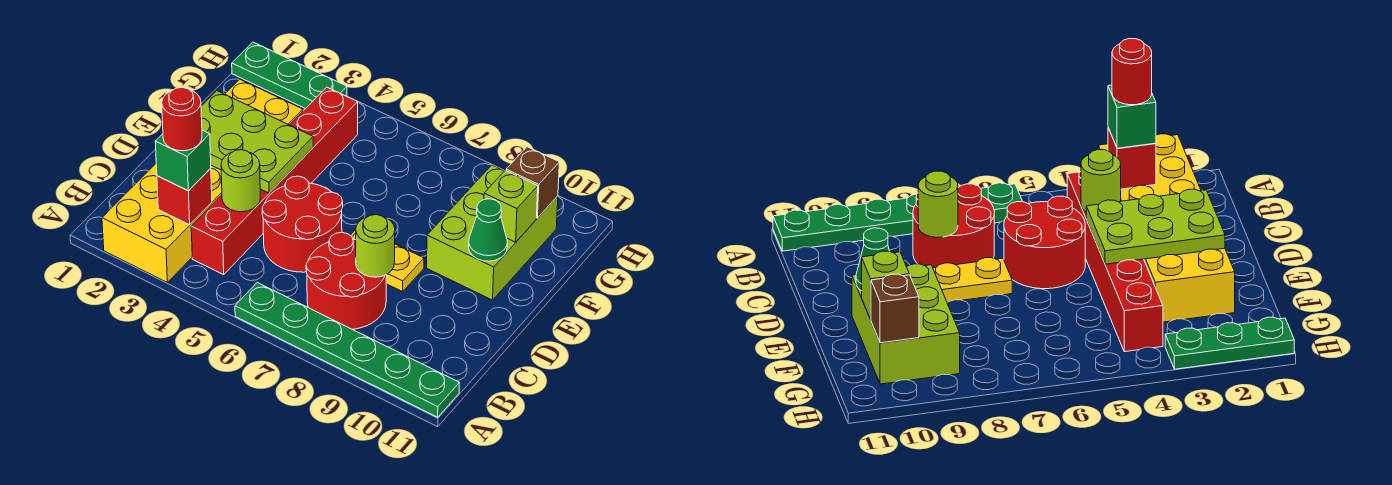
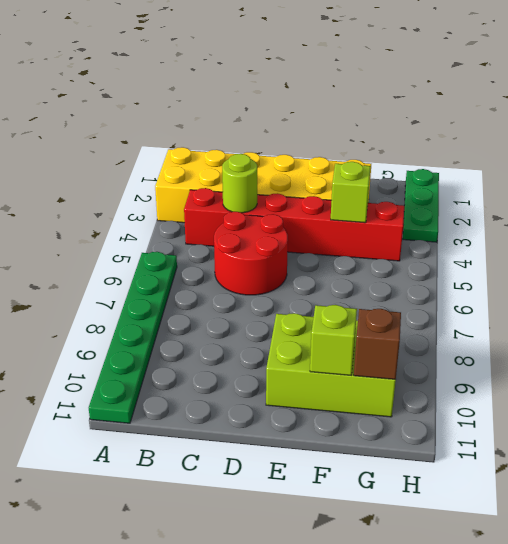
lime brick F4 level 2 -> none
none -> red round brick B7:C8 level 1
none -> yellow plate D7:D8 level 1
none -> red brick B3 level 2

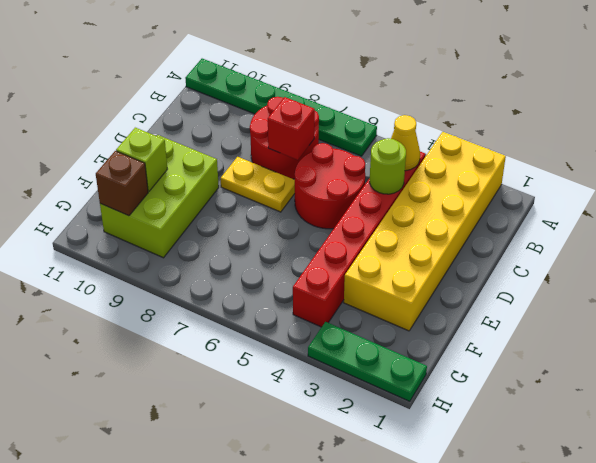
yellow cone B4 level 2 -> none
red brick C7 level 2 -> red brick B3 level 2
none -> lime round brick C8 level 2
none -> lime plate D2:E4 level 2
none -> green cone E10 level 2

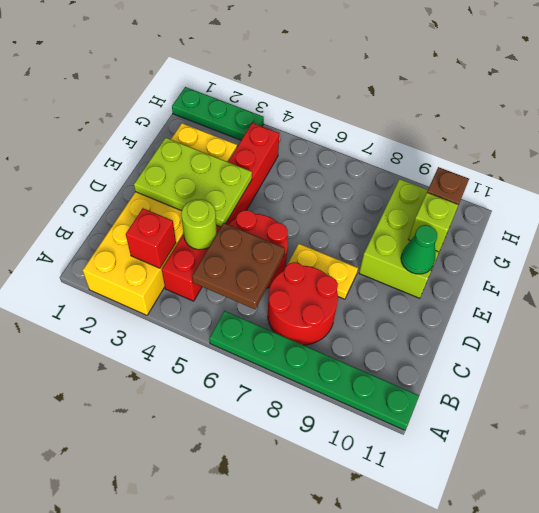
brown plate B5:C6 level 2 -> none
none -> lime round brick C8 level 2
none -> green brick B3 level 3
none -> red round brick B3 level 4

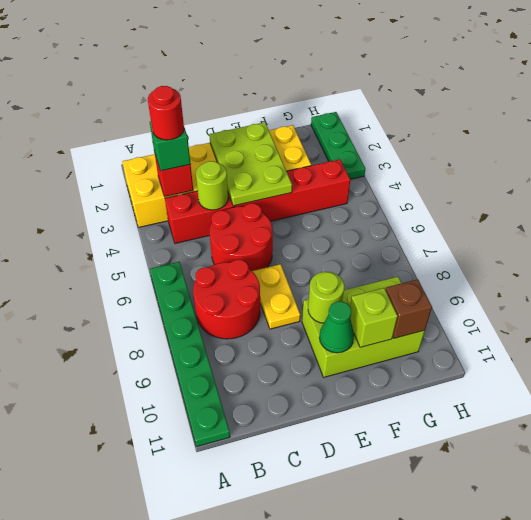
lime round brick E9 level 2 -> lime round brick C8 level 2

